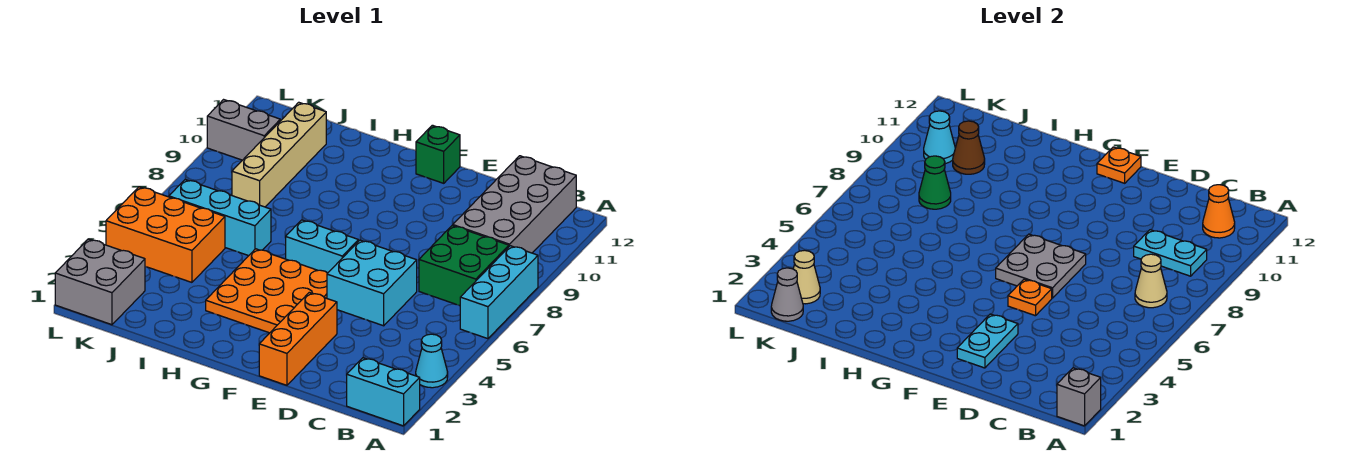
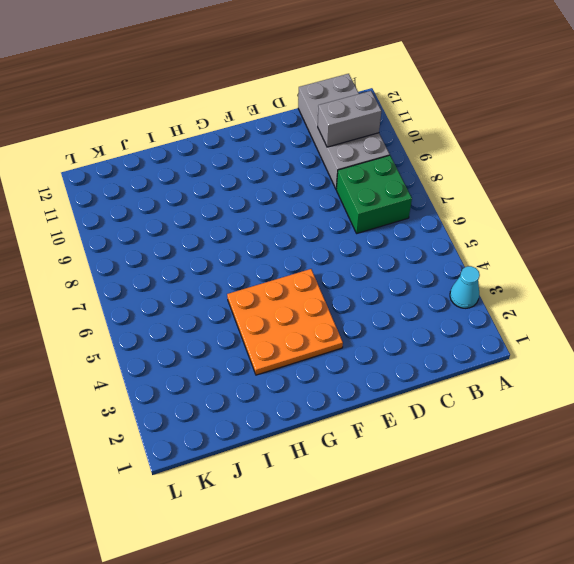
grey brick B10:C10 level 2 -> grey brick K10:L10 level 1
none -> cyan brick A1:B1 level 1
none -> cyan brick A6:A8 level 1
none -> cyan brick D5:E6 level 1

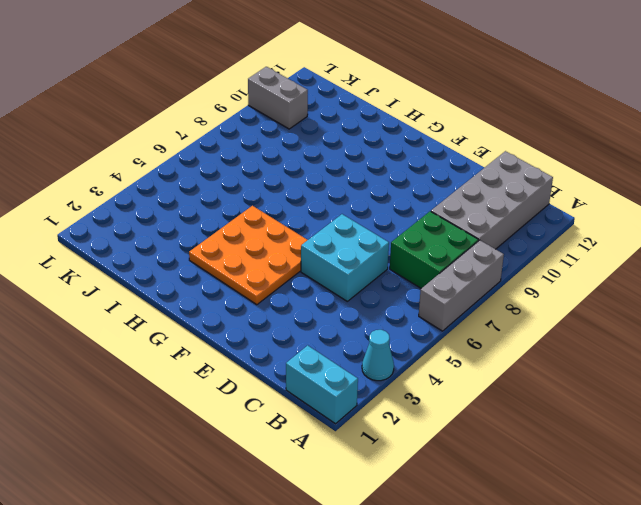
grey brick A6:A8 level 1 -> cyan brick A6:A8 level 1
none -> orange brick E1:E3 level 1
none -> cyan brick F6:G6 level 1
none -> green brick F12 level 1

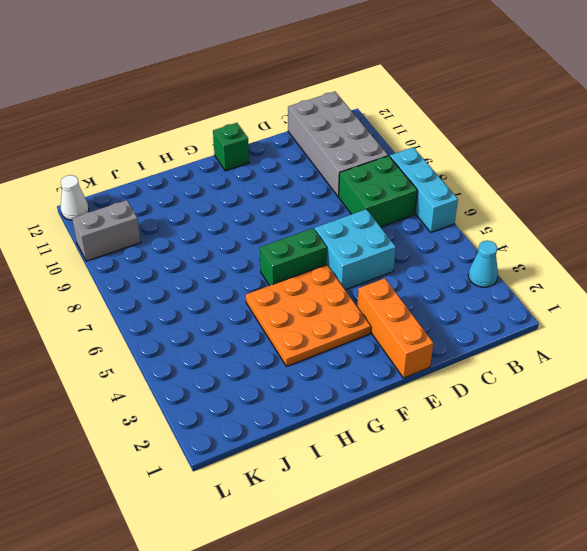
green brick F6:G6 level 1 -> cyan brick F6:G6 level 1
white cone L12 level 1 -> none
none -> cyan brick A1:B1 level 1
none -> cyan brick I6:K6 level 1
none -> orange brick J4:L5 level 1

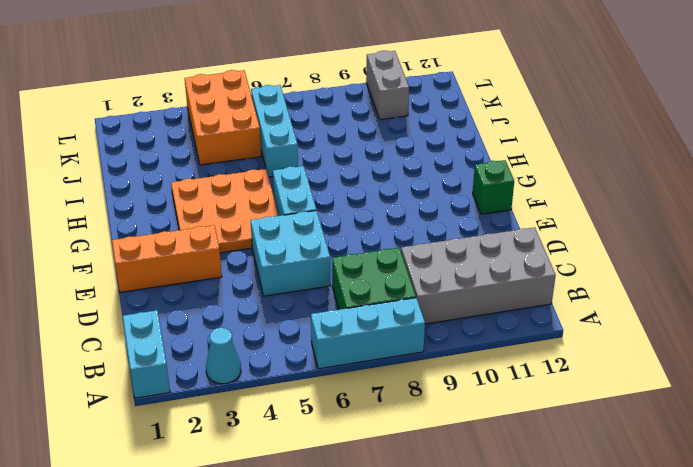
none -> tan brick J8:J11 level 1
none -> grey brick K1:L2 level 1
none -> grey brick A1 level 2

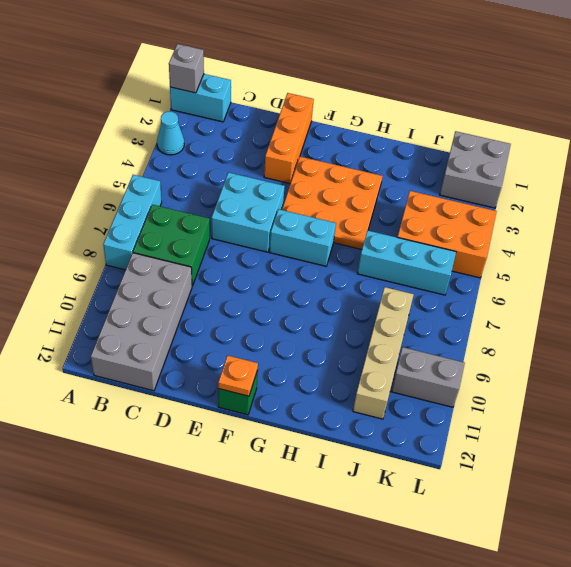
none -> tan cone B7 level 2
none -> cyan plate B9:C9 level 2
none -> orange cone B11 level 2

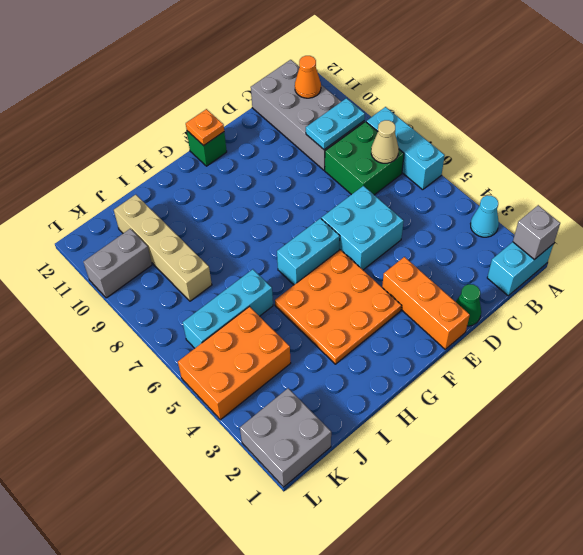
green cone D1 level 1 -> green cone J8 level 2
none -> cyan plate E2:E3 level 2
none -> orange plate E5 level 2
none -> grey plate E6:F7 level 2

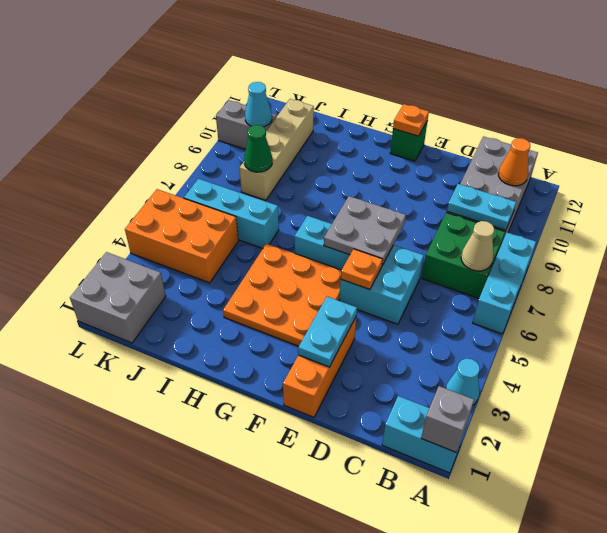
none -> brown cone J10 level 2
none -> grey cone K1 level 2
none -> tan cone K2 level 2

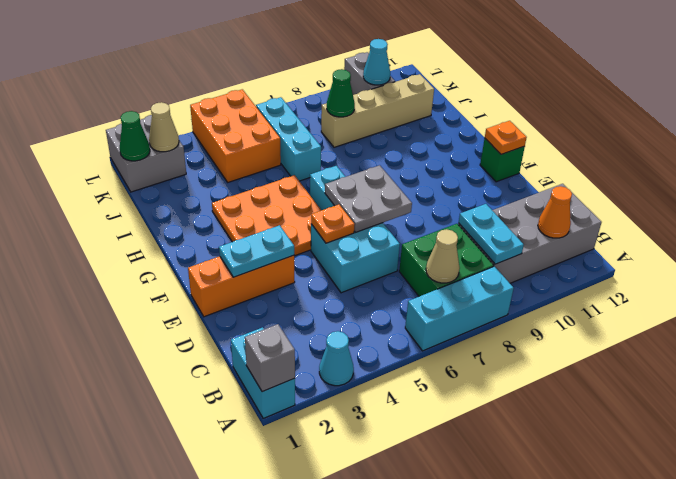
green cone K1 level 2 -> grey cone K1 level 2
none -> brown cone J10 level 2

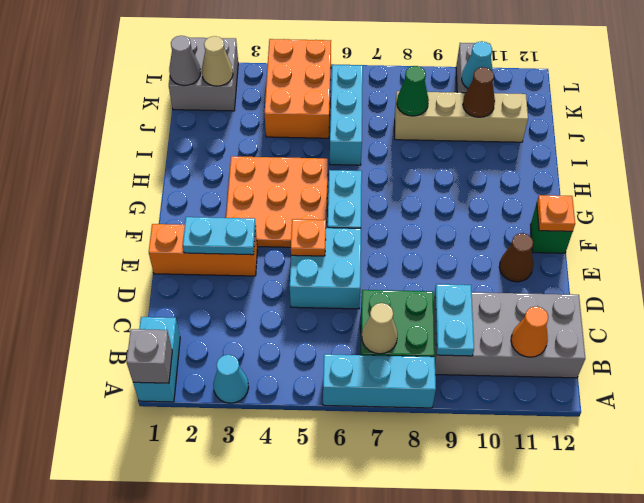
brown cone E11 level 1 -> none
none -> grey plate E6:F7 level 2

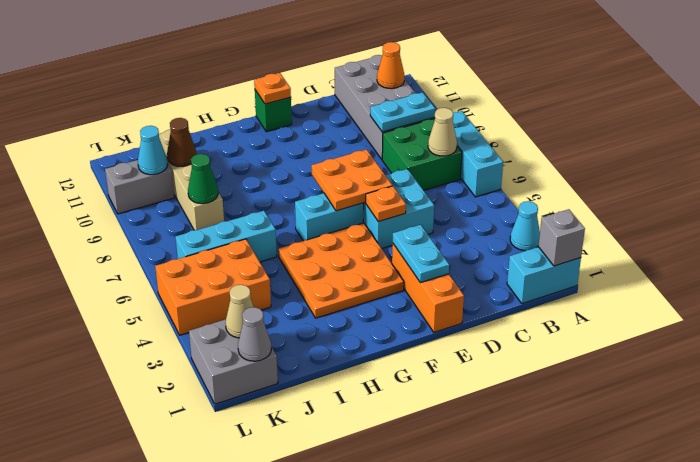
orange plate E6:F7 level 2 -> grey plate E6:F7 level 2

